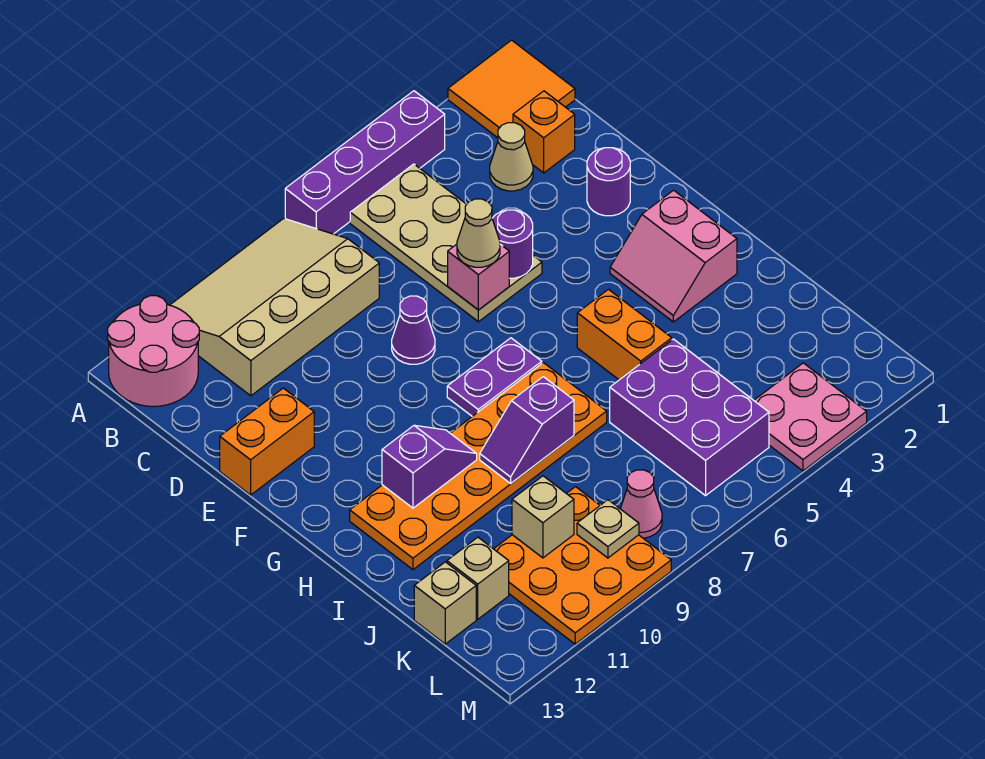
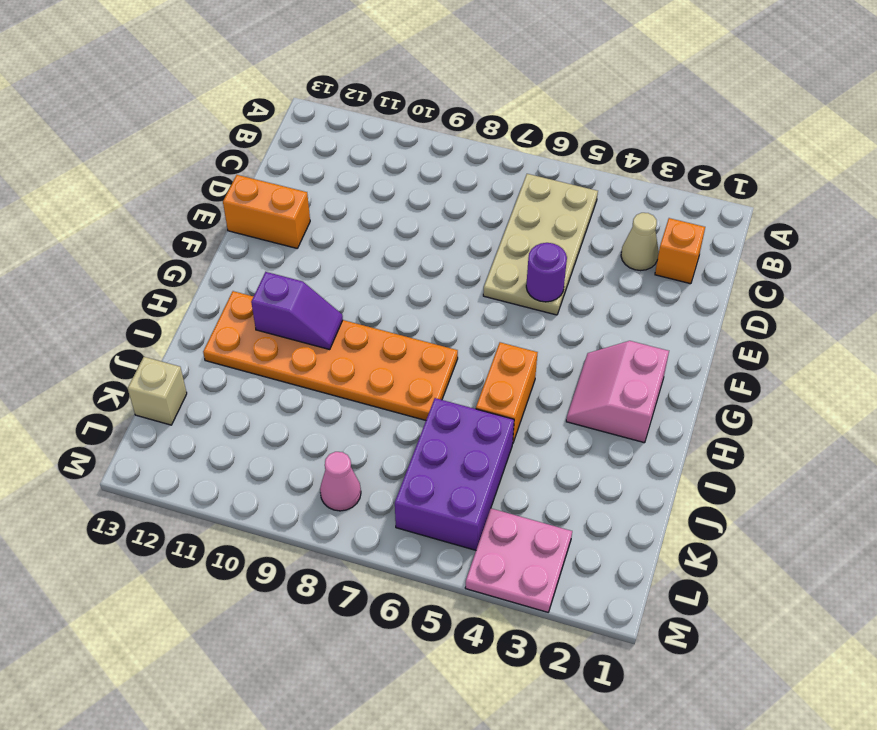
none -> orange tile A1:B2 level 1
none -> purple brick A4:A7 level 1
none -> tan slope A8:C11 level 1 top C

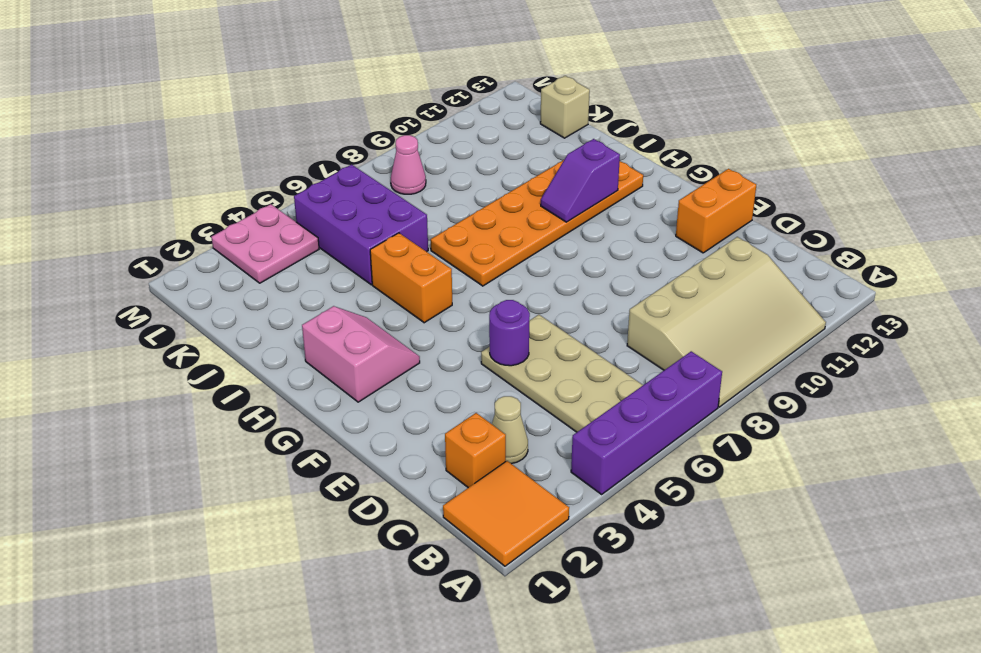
none -> pink round brick A12:B13 level 1
none -> purple round brick E2 level 1
none -> purple cone E8 level 1

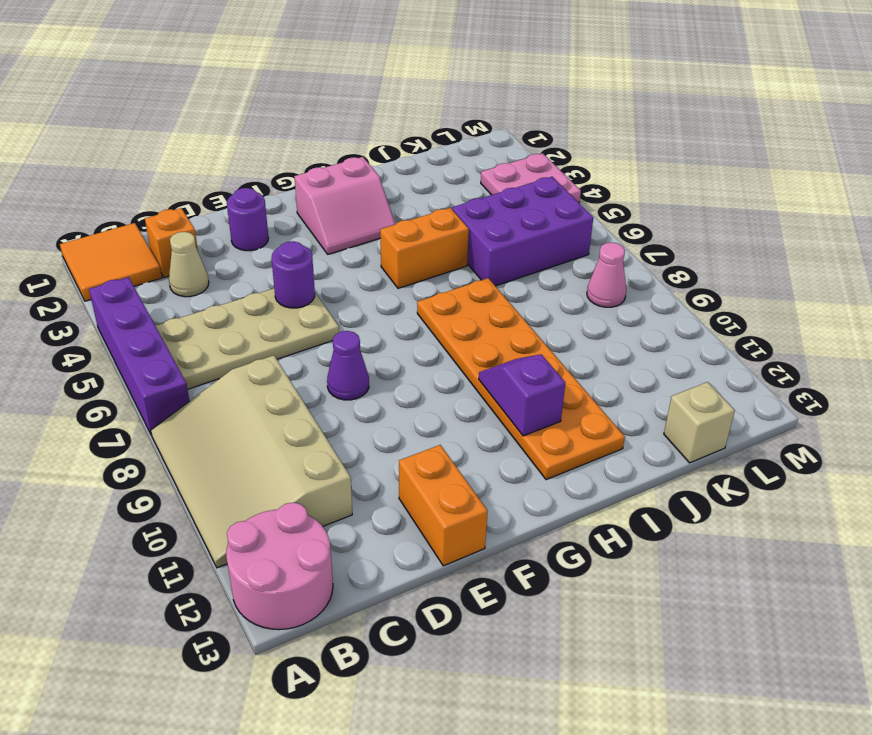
none -> purple plate G7:G8 level 1
none -> orange plate K9:M11 level 1
none -> tan brick K12 level 1

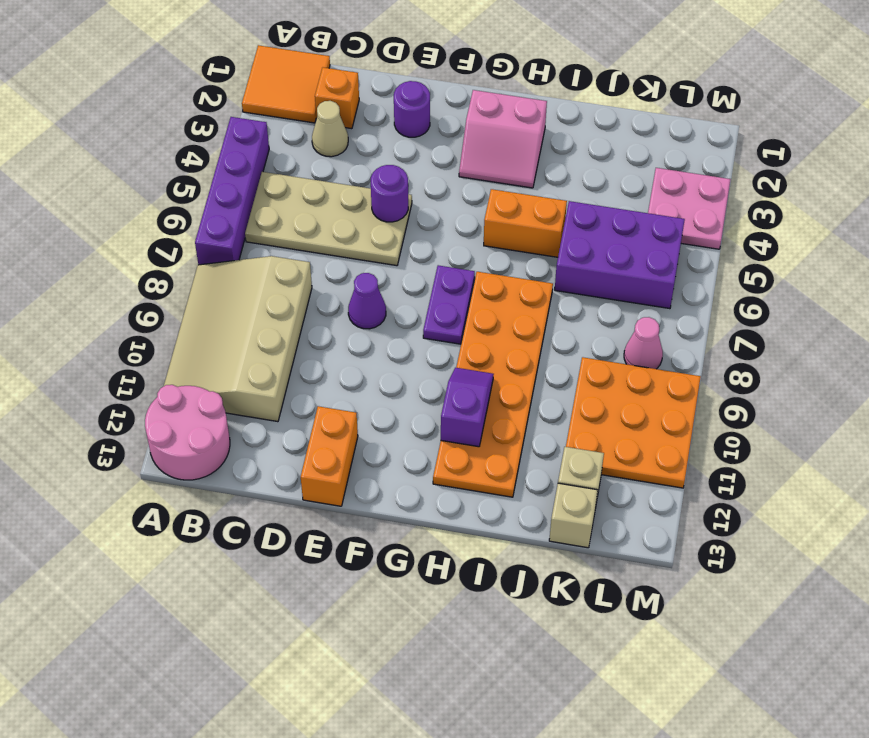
none -> pink brick E6 level 2
none -> purple slope I8:I9 level 2 top 8
none -> tan brick K10 level 2

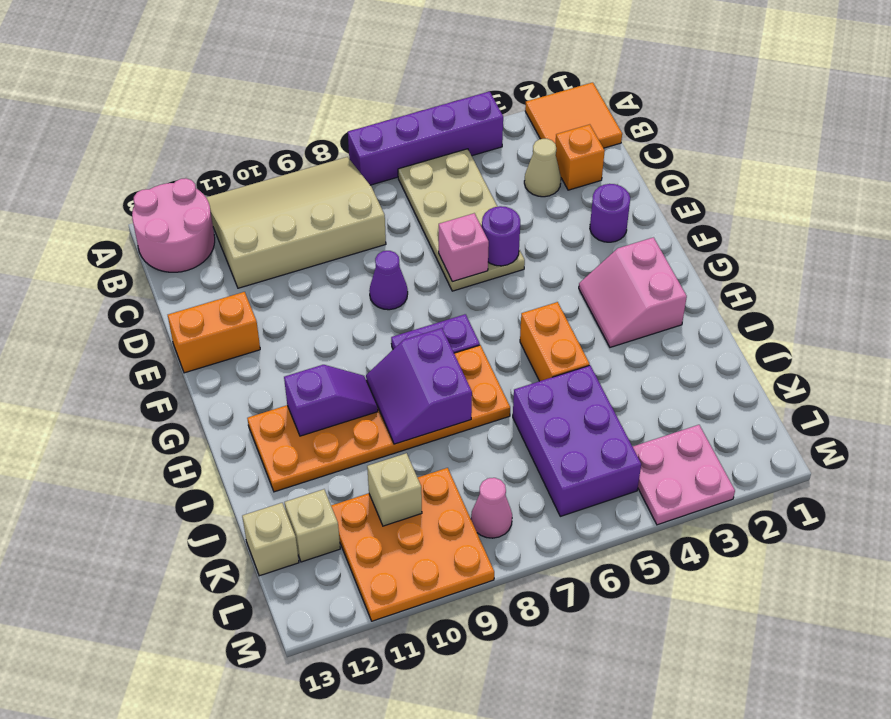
purple slope H8:I9 level 2 top 8 -> purple slope I8:I9 level 2 top 8
none -> tan plate L9 level 2
none -> tan cone E6 level 3

